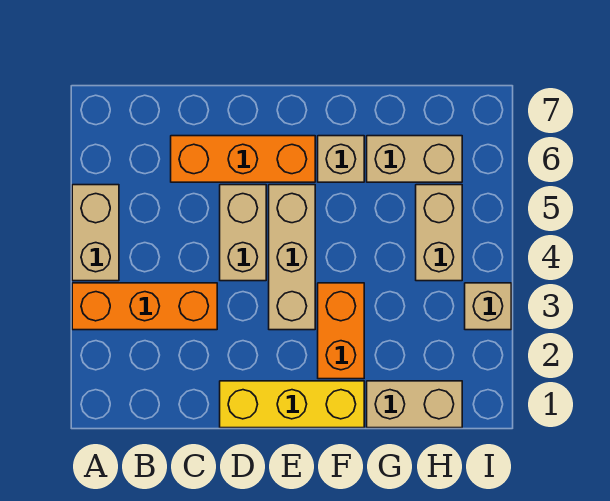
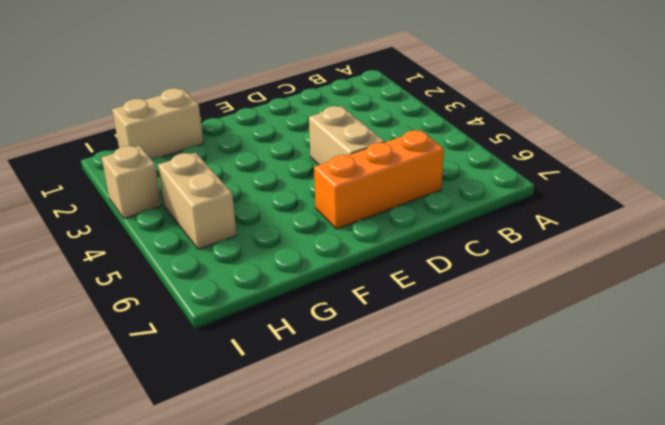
none -> orange brick A3:C3 level 1
none -> tan brick A4:A5 level 1
none -> yellow brick D1:F1 level 1

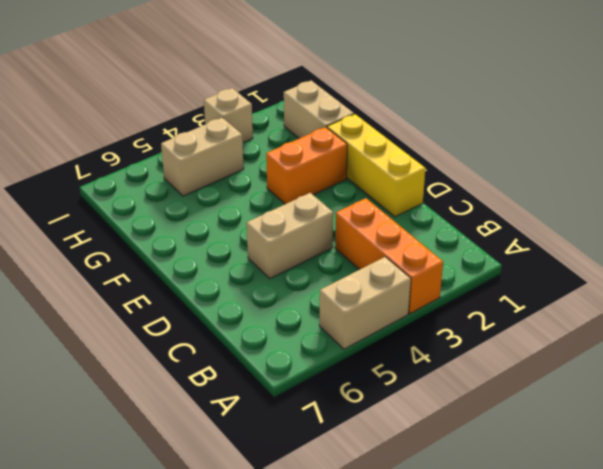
none -> orange brick C6:E6 level 1
none -> tan brick E3:E5 level 1
none -> tan brick F6 level 1

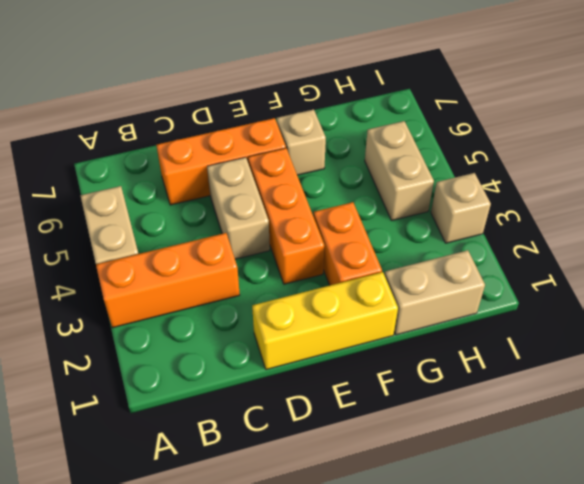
orange brick E3:E5 level 1 -> tan brick E3:E5 level 1
none -> tan brick G6:H6 level 1

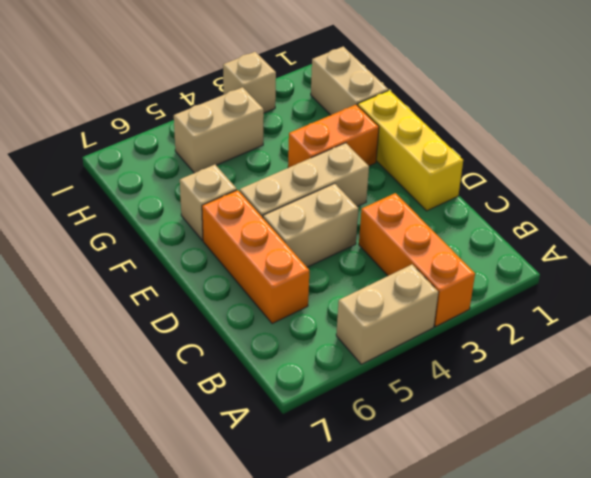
none -> tan brick G6:H6 level 1

